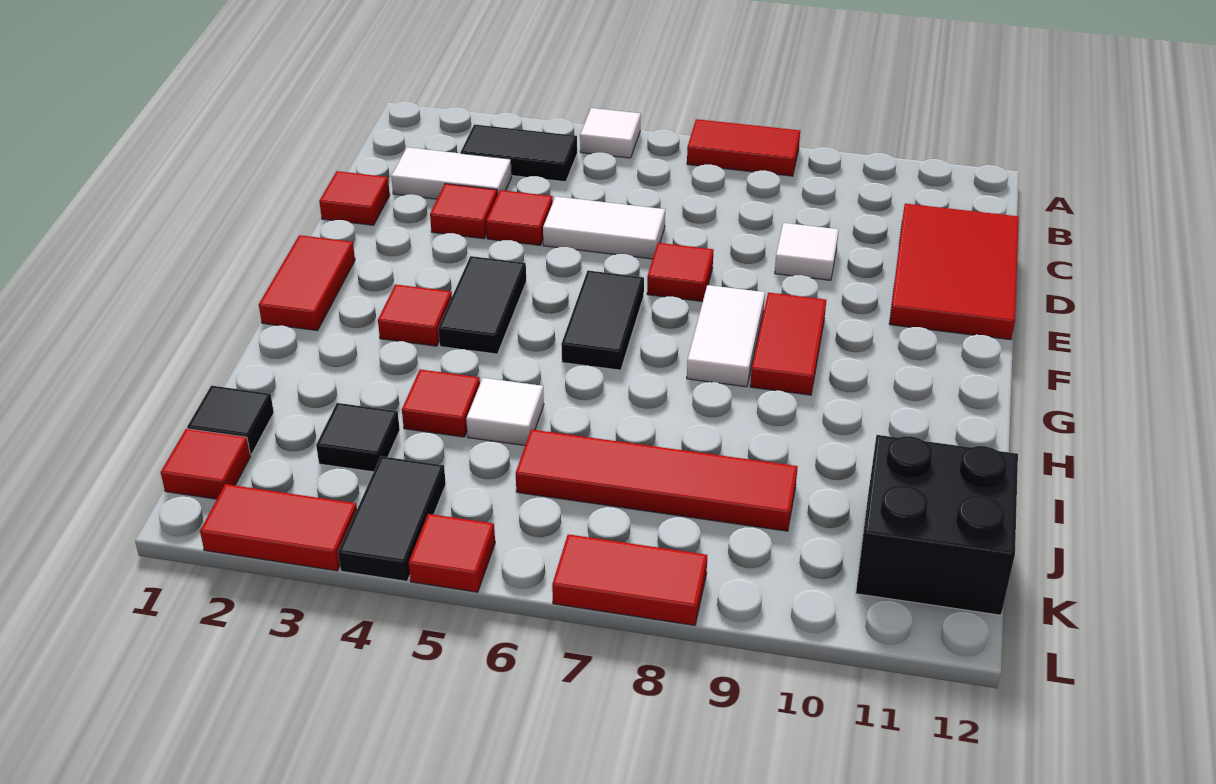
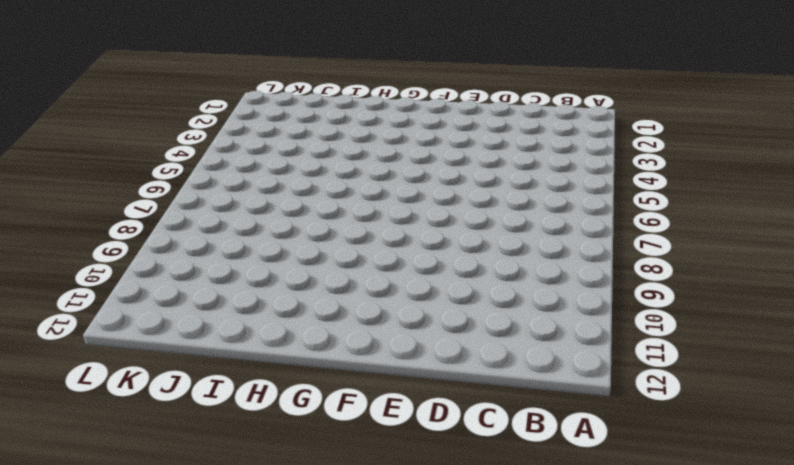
none -> white tile A5 level 1
none -> red tile A7:A8 level 1
none -> black tile B3:B4 level 1

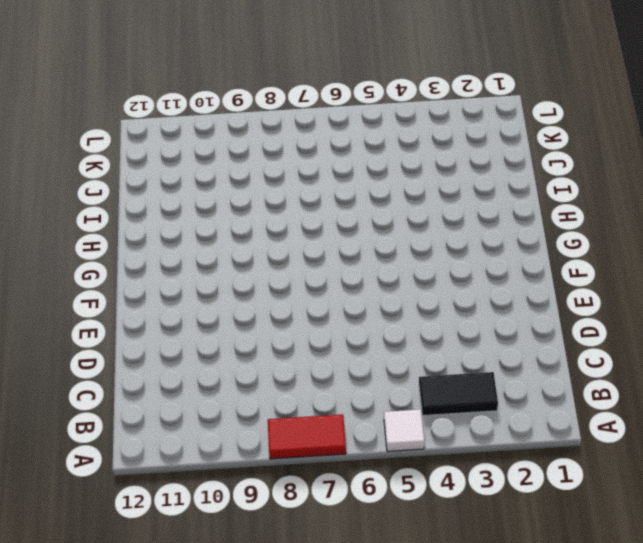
none -> white tile C2:C3 level 1
none -> red tile C11:E12 level 1
none -> red tile D1 level 1

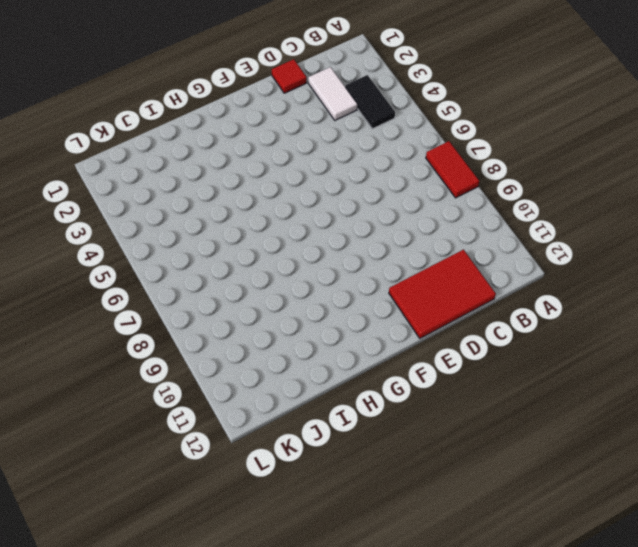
none -> white tile A5 level 1
none -> red tile D3 level 1
none -> red tile D4 level 1

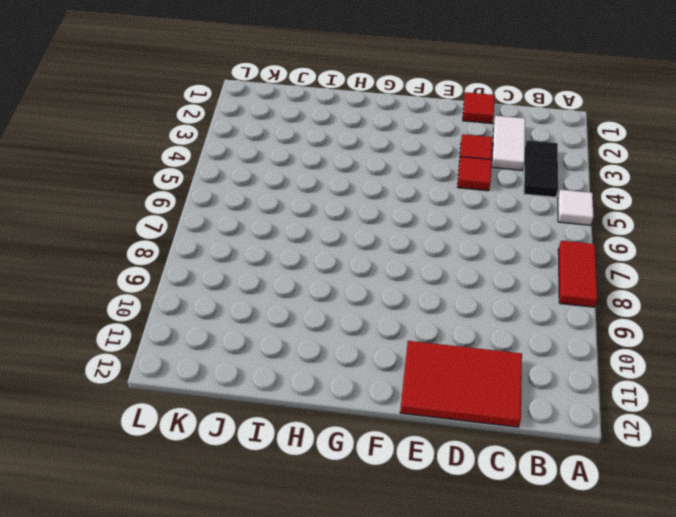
none -> white tile D5:D6 level 1
none -> white tile D9 level 1
none -> red tile E7 level 1

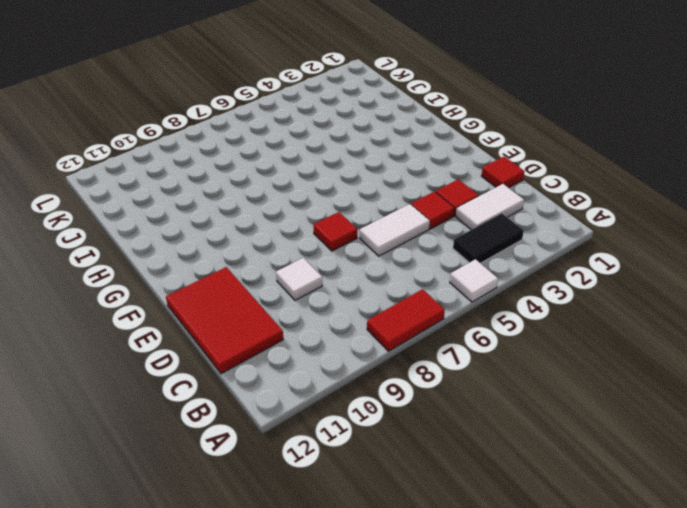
none -> red tile F1:G1 level 1
none -> black tile F4:G4 level 1
none -> black tile F6:G6 level 1

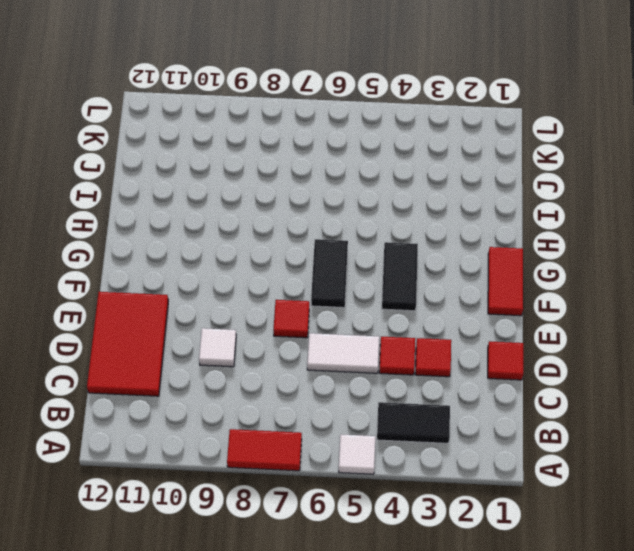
none -> white tile C2:C3 level 1
none -> white tile F8:G8 level 1
none -> red tile F9:G9 level 1

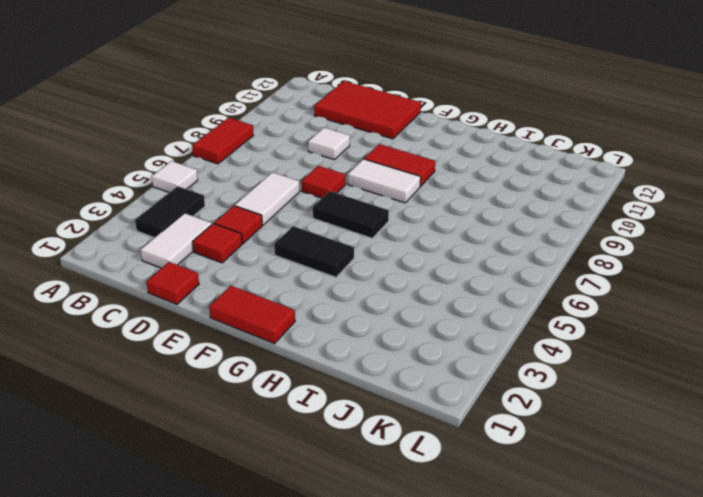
none -> red tile G3 level 1
none -> red tile I4 level 1
none -> white tile I5 level 1

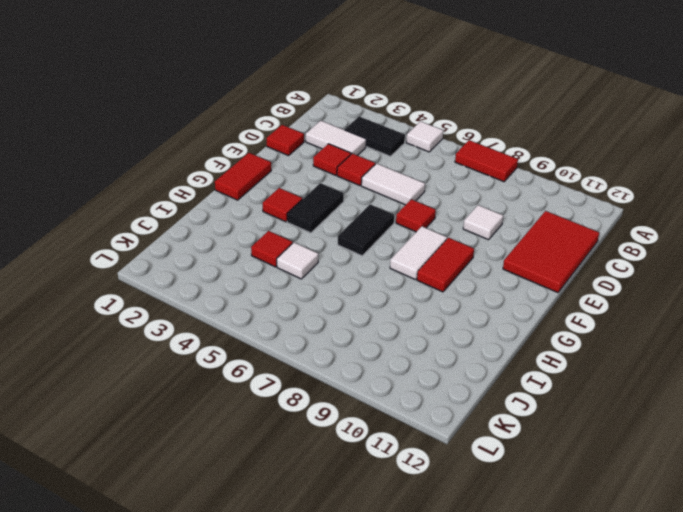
none -> black tile J1 level 1
none -> black tile J3 level 1
none -> red tile J6:J9 level 1

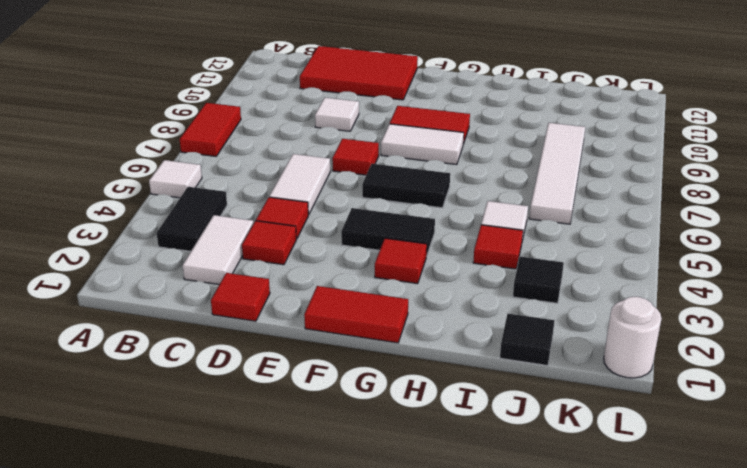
white tile J6:J9 level 1 -> red tile J6:J9 level 1
white round brick L1 level 1 -> none
none -> black brick J11:K12 level 1
none -> red tile K1 level 1
none -> black tile K4:L4 level 1

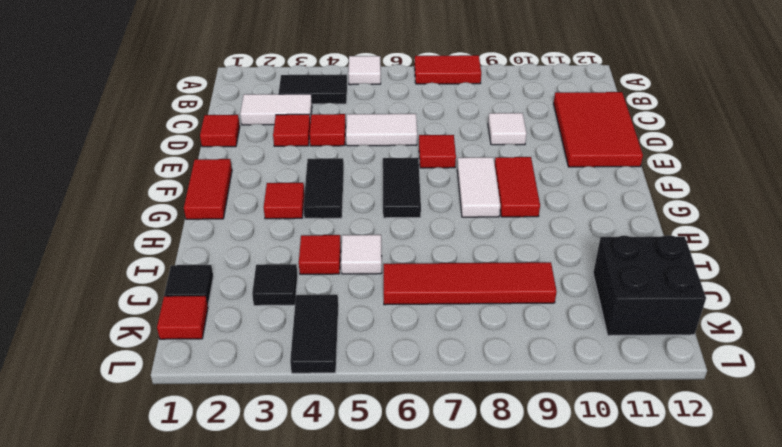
none -> red tile L2:L3 level 1
none -> red tile L5 level 1
none -> red tile L7:L8 level 1

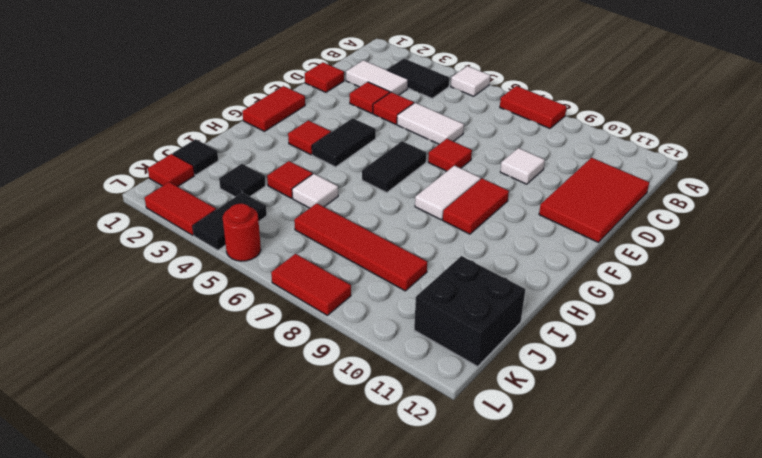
red round brick L5 level 1 -> red tile L5 level 1

